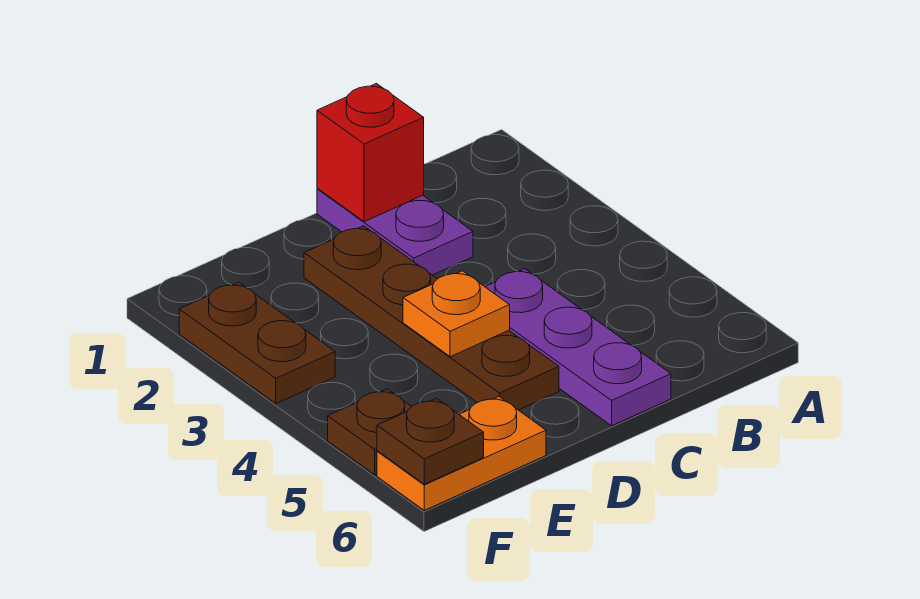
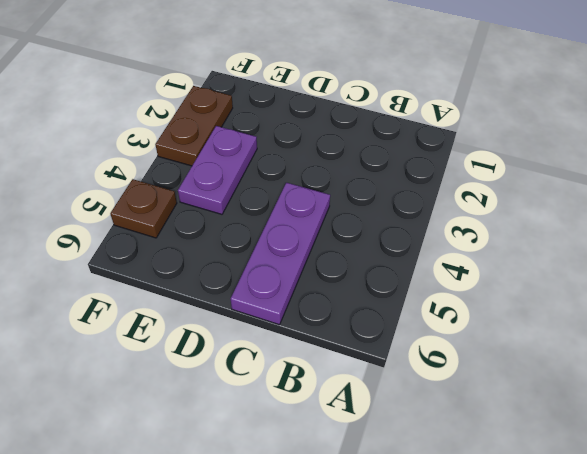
purple plate E3:E4 level 1 -> purple plate C1:C2 level 1
none -> brown plate D2:D5 level 1
none -> orange plate E6:F6 level 1

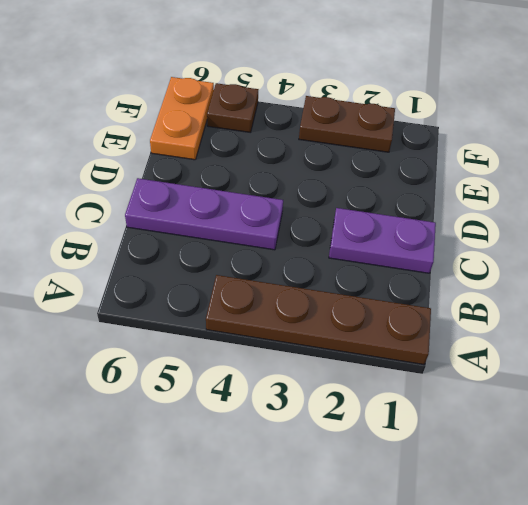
brown plate A1:A4 level 1 -> brown plate D2:D5 level 1
none -> red brick C1 level 2
none -> orange plate D4 level 2

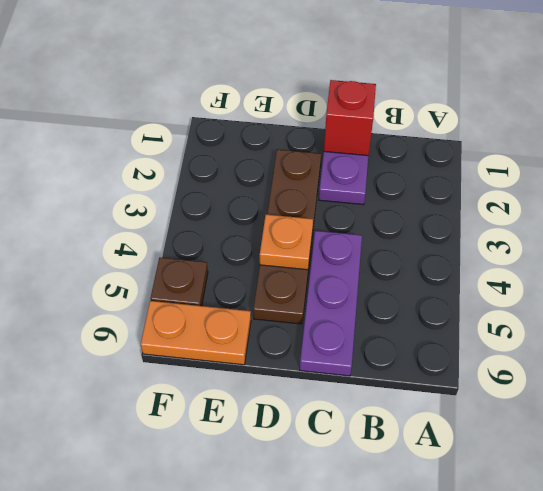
none -> brown plate F2:F3 level 1
none -> brown plate F6 level 2

